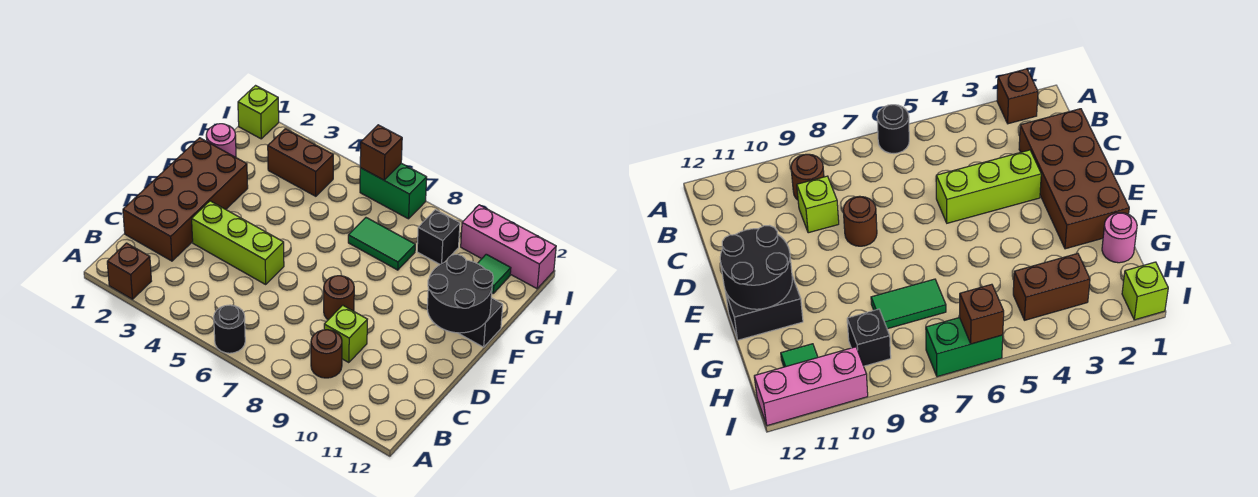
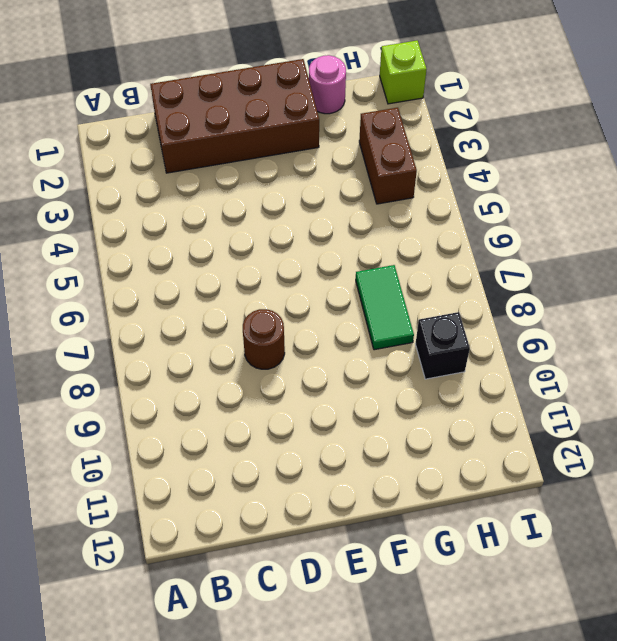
none -> brown brick A2 level 1
none -> black round brick A6 level 1
none -> brown round brick B9 level 1

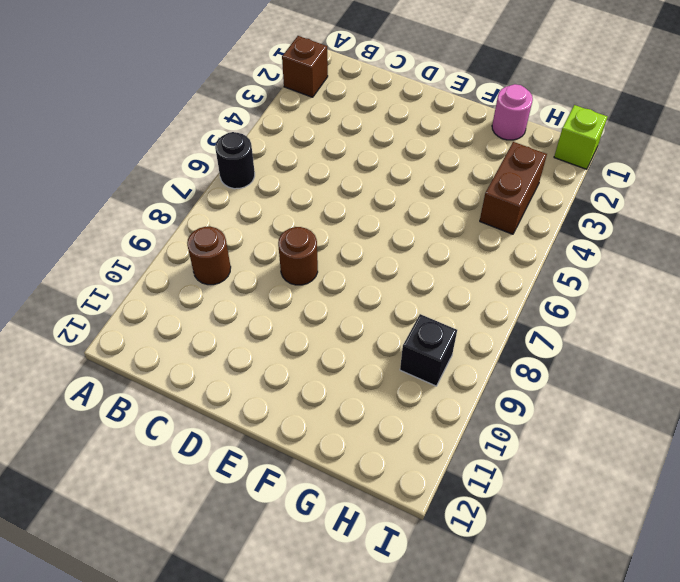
none -> brown brick C1:F2 level 1
none -> lime brick C9 level 1
none -> lime brick D3:D5 level 1

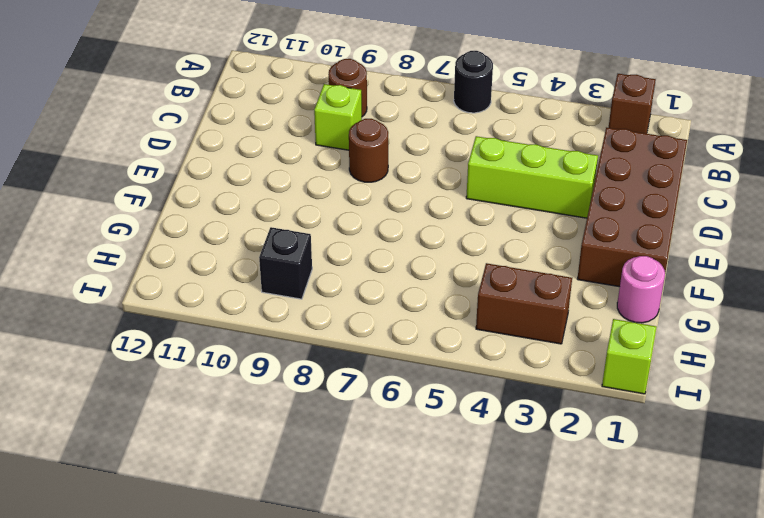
none -> black brick F11:F12 level 1
none -> green tile G7:G8 level 1
none -> green tile H11 level 1

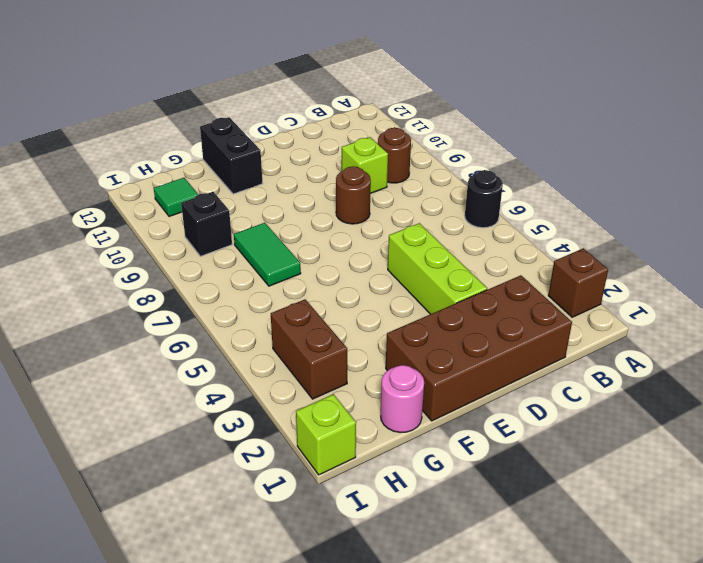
none -> green brick I6:I7 level 1
none -> pink brick I10:I12 level 1
none -> black round brick E11:F12 level 2

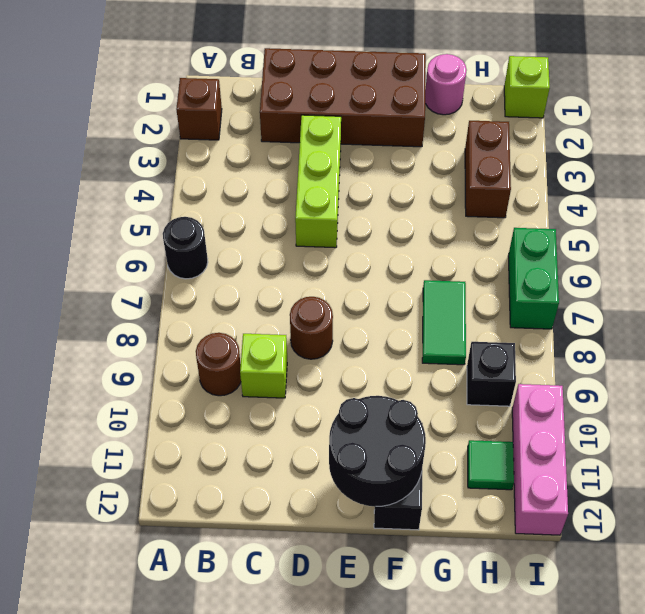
none -> brown brick I6 level 2

